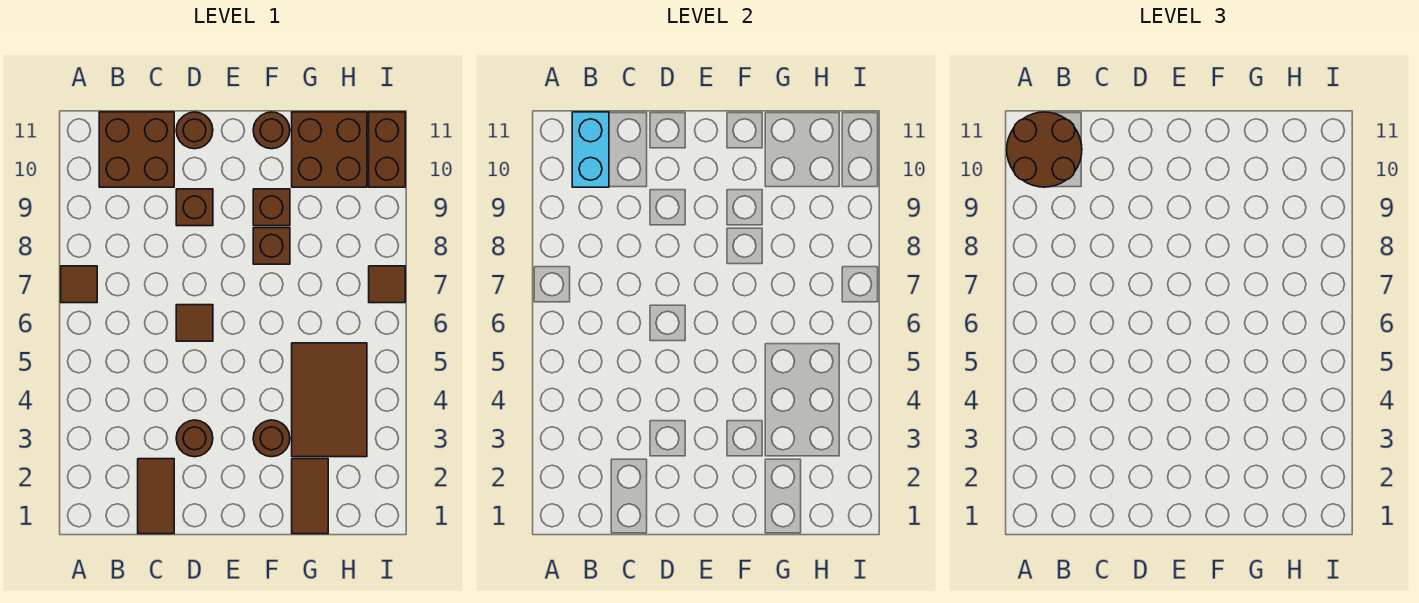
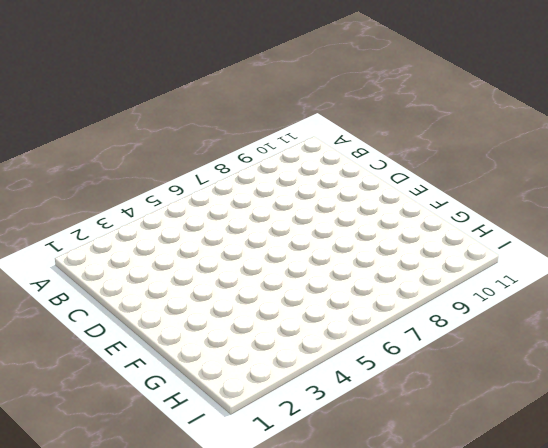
none -> brown tile A7 level 1
none -> brown brick B10:C11 level 1
none -> brown tile C1:C2 level 1

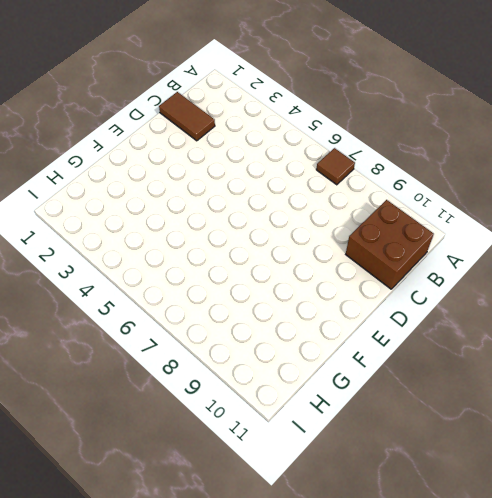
none -> brown round brick D3 level 1
none -> brown tile D6 level 1
none -> brown brick D9 level 1

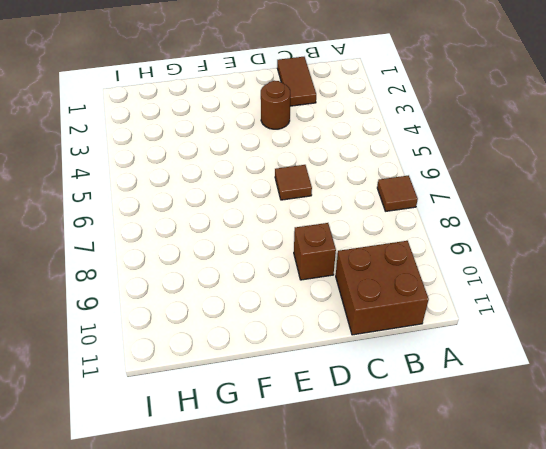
none -> brown round brick D11 level 1
none -> brown round brick F3 level 1
none -> brown brick F8 level 1

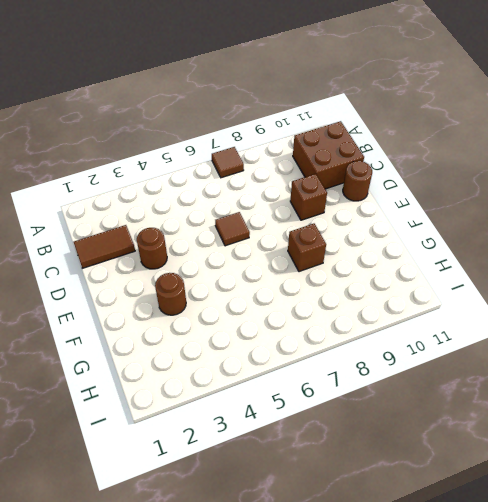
none -> brown brick F9 level 1
none -> brown round brick F11 level 1
none -> brown tile G1:G2 level 1

